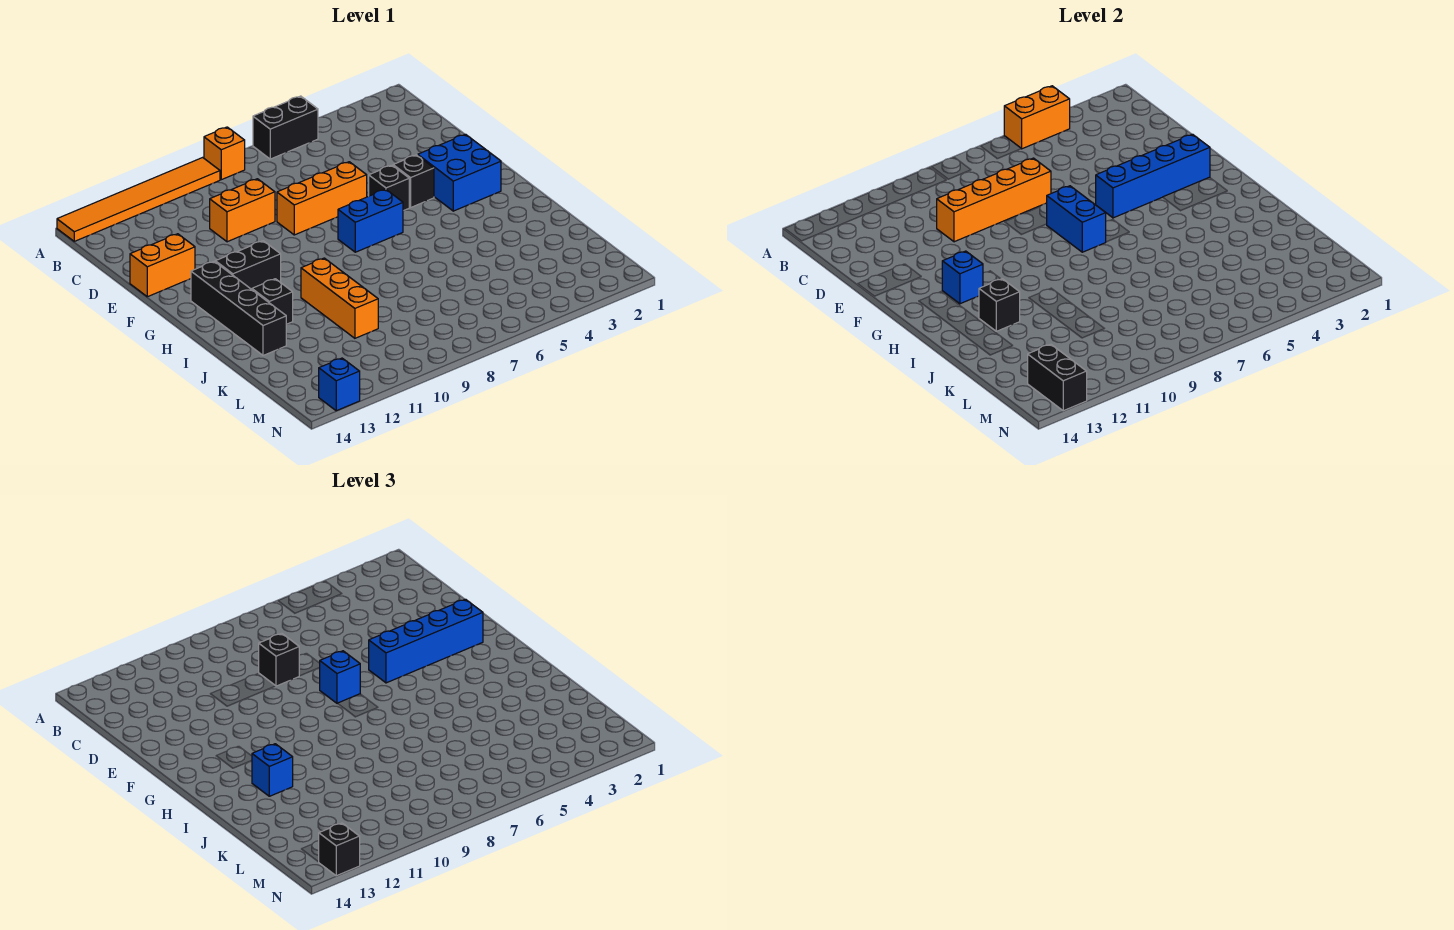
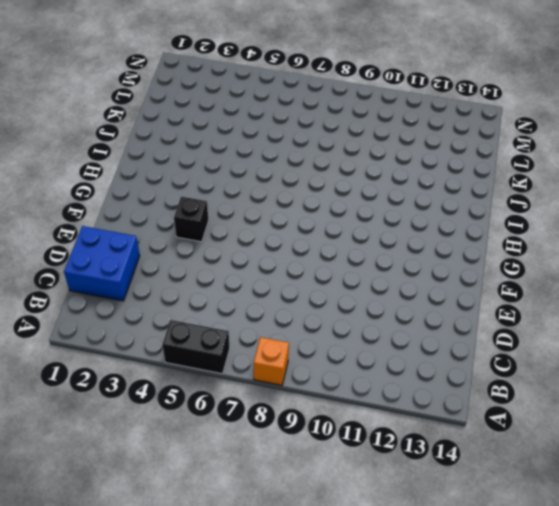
blue brick C1:D2 level 1 -> blue brick F2:G3 level 1
none -> orange tile A9:A14 level 1
none -> orange brick D9:D10 level 1
none -> orange brick E6:E8 level 1

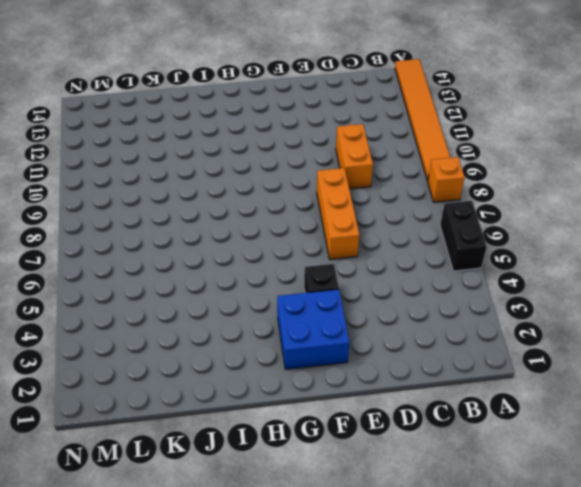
none -> orange brick E13:E14 level 1
none -> black brick F5 level 1
none -> blue brick G6:G7 level 1

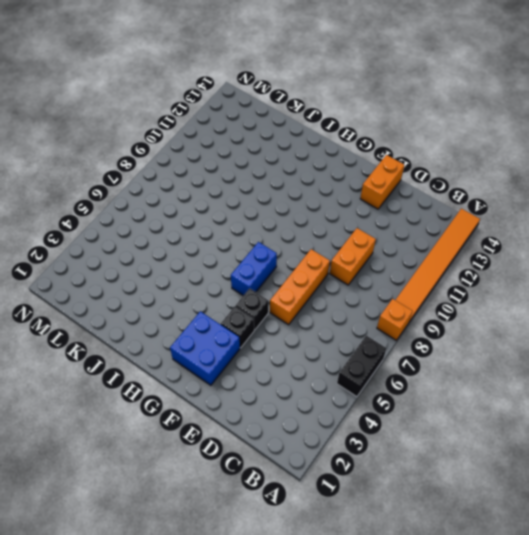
none -> black brick G11:G12 level 1
none -> black brick G13:J13 level 1
none -> orange brick I10:K10 level 1

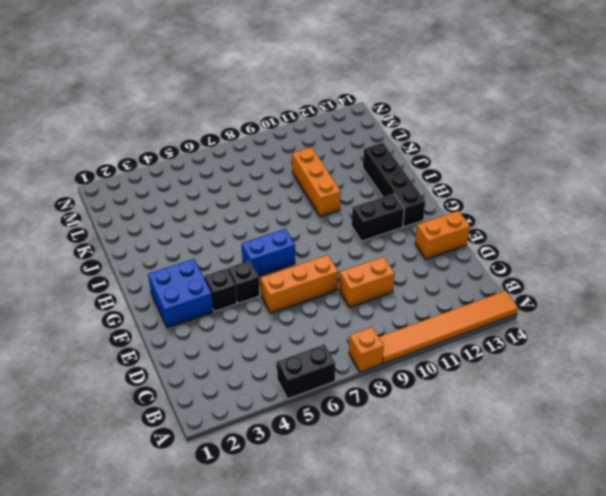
none -> black brick I12 level 1
none -> blue brick N13 level 1
none -> orange brick A4:A5 level 2

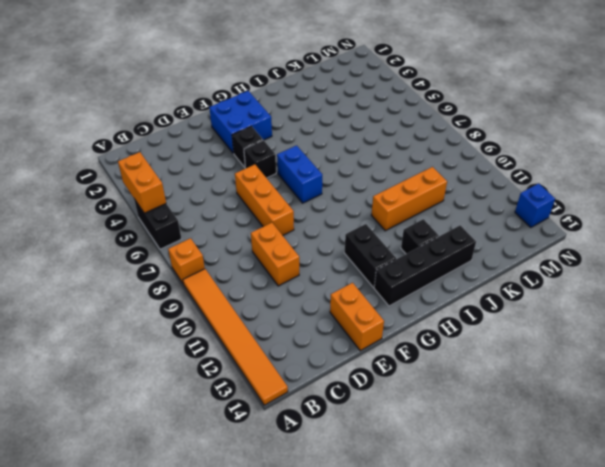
none -> orange brick D7:D10 level 2
none -> blue brick F2:F5 level 2
none -> blue brick F7:G7 level 2

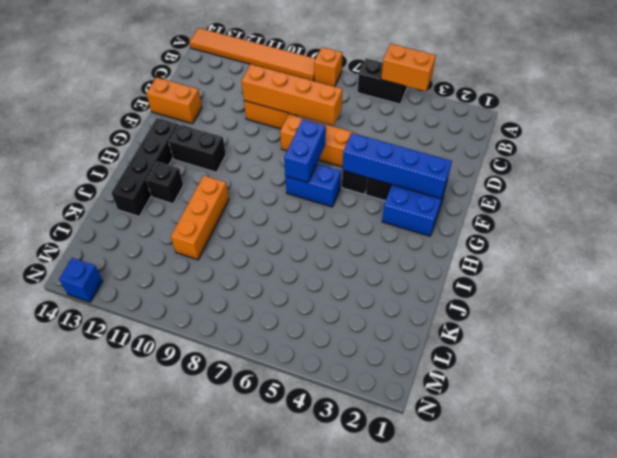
none -> blue brick G12 level 2
none -> black brick I12 level 2
none -> black brick M13:N13 level 2

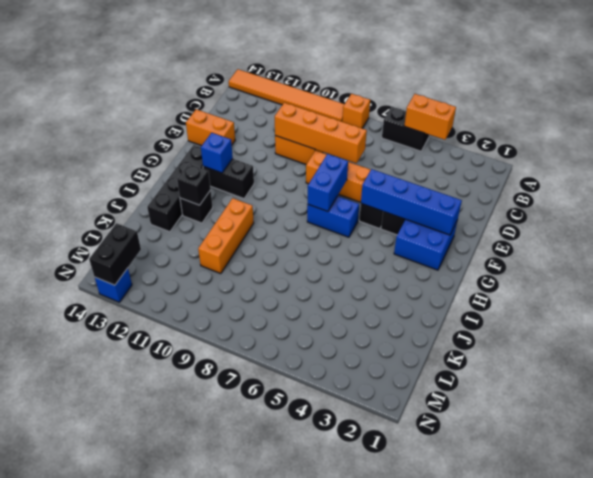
none -> black brick D8 level 3
none -> blue brick F2:F5 level 3
none -> blue brick F7 level 3

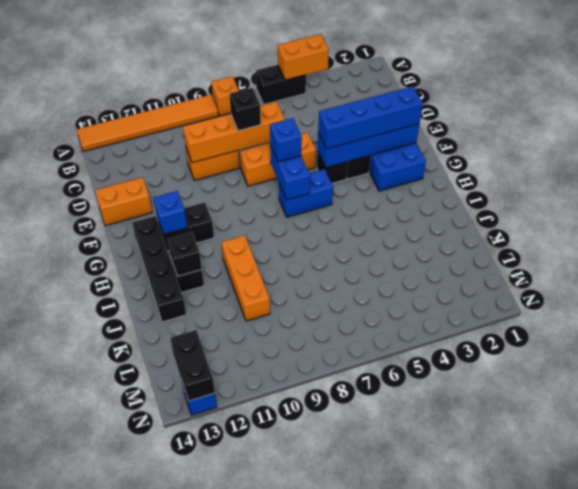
none -> blue brick I12 level 3
none -> black brick N13 level 3

